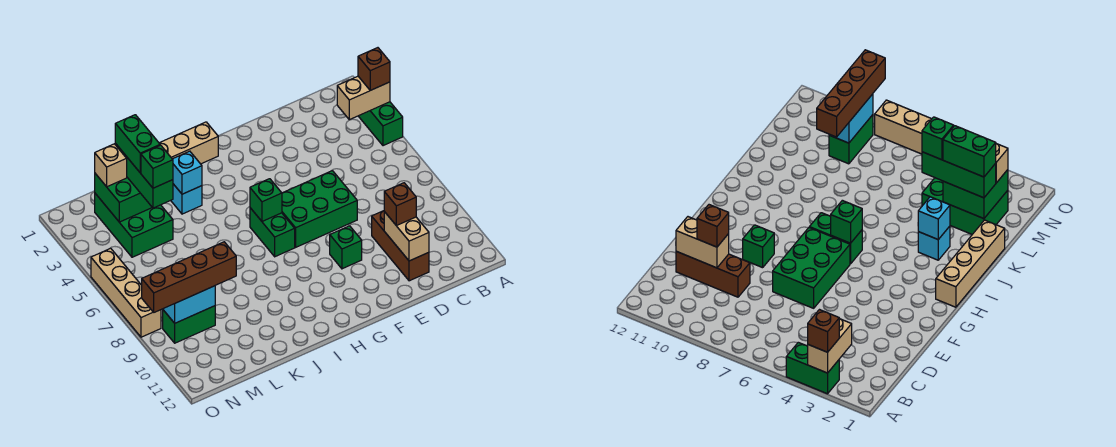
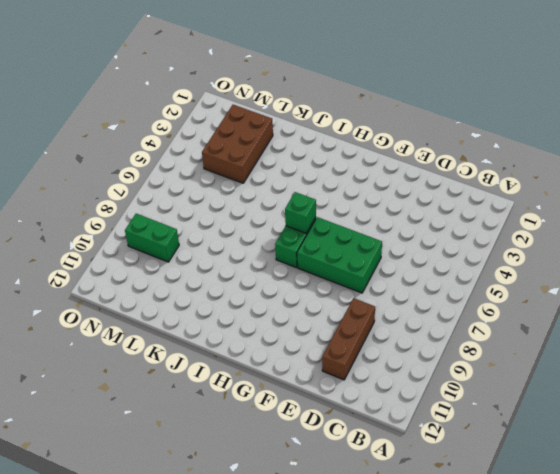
brown brick L2:M4 level 1 -> green brick L2:M4 level 1
none -> green brick A3:A4 level 1
none -> green brick F9 level 1
none -> tan brick H1:K1 level 1

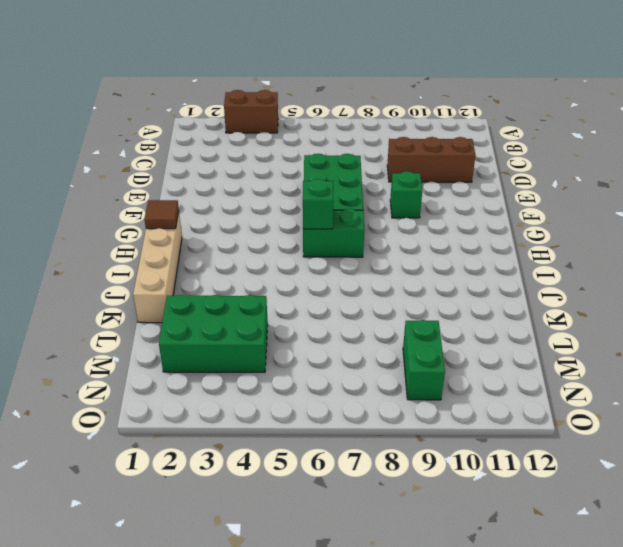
brown brick A3:A4 level 1 -> green brick A3:A4 level 1
brown tile H1 level 2 -> none
none -> cyan brick J3 level 1
none -> tan brick O5:O8 level 1
none -> tan brick A3:B3 level 2

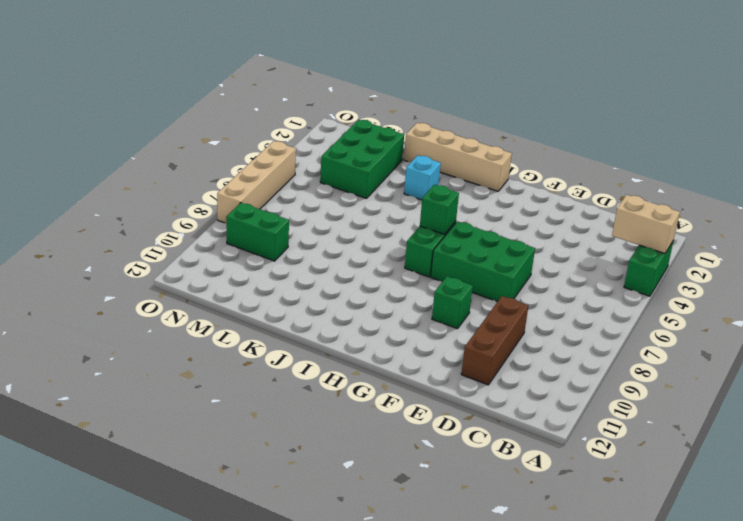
none -> tan brick D10:D11 level 2
none -> cyan brick J3 level 2
none -> green brick L2:M3 level 2

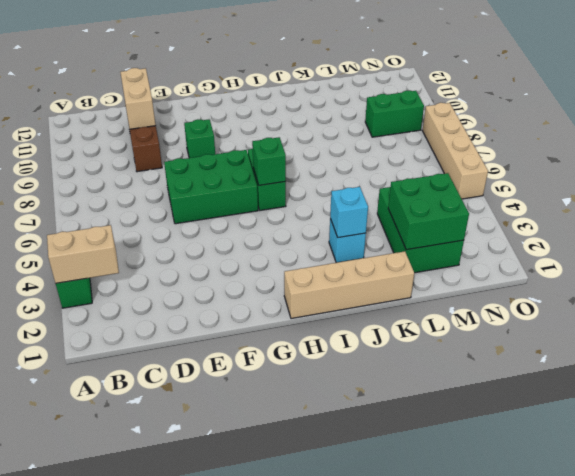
none -> cyan brick M9:N9 level 2
none -> brown brick A3 level 3
none -> brown brick D10 level 3

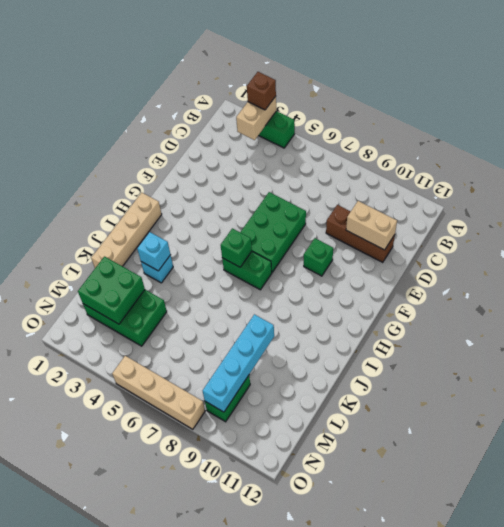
cyan brick K9:N9 level 2 -> cyan brick M9:N9 level 2
none -> brown brick D10 level 3
none -> green brick L2:L4 level 3
none -> brown brick L9:O9 level 3

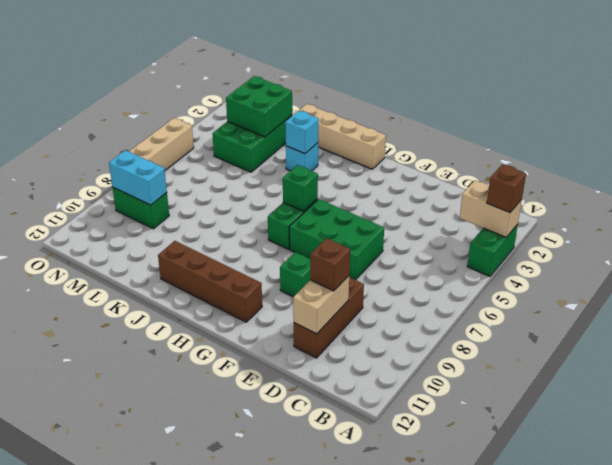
brown brick G11:J11 level 1 -> brown brick L9:O9 level 3
none -> green brick L2:L4 level 3
none -> tan brick M2 level 3
none -> green brick L2:L3 level 4

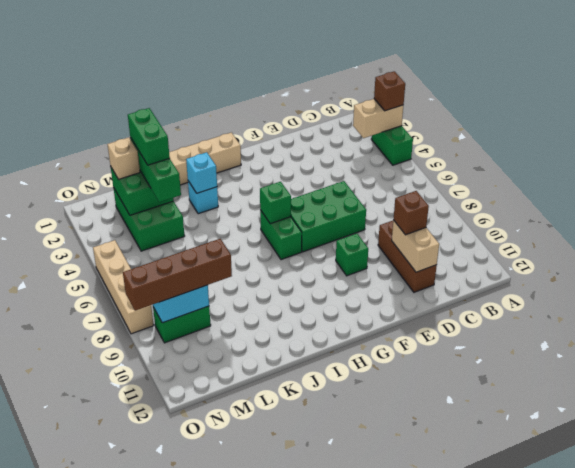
none -> green brick L4 level 4

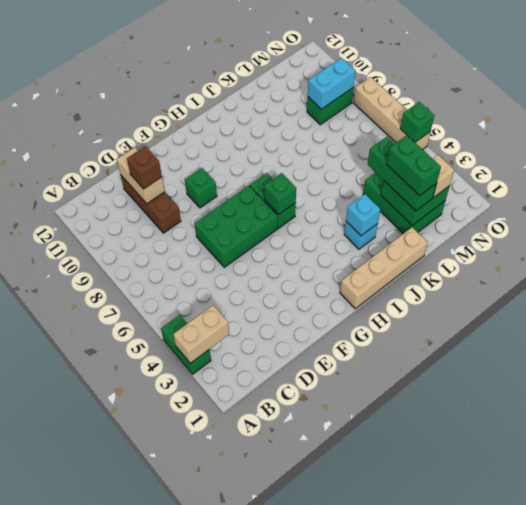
green brick O5 level 2 -> green brick L4 level 4
none -> brown brick A3 level 3
none -> brown brick L9:O9 level 3

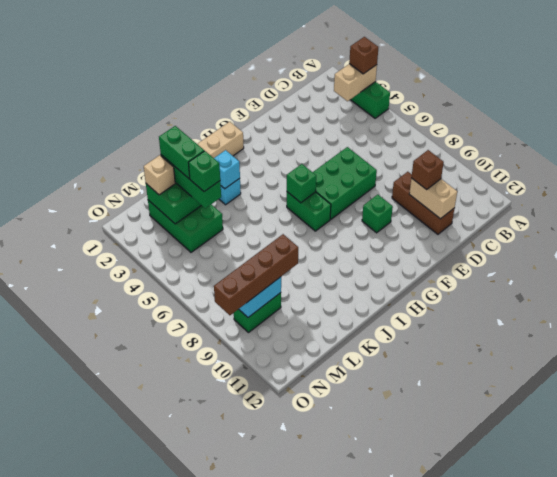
none -> tan brick O5:O8 level 1

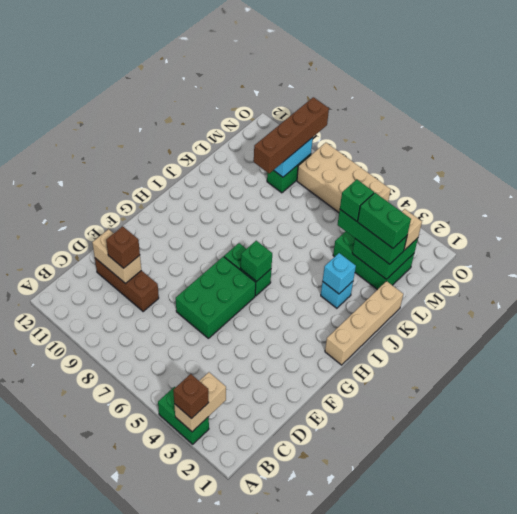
tan brick N5:O8 level 1 -> tan brick O5:O8 level 1
none -> green brick F9 level 1

